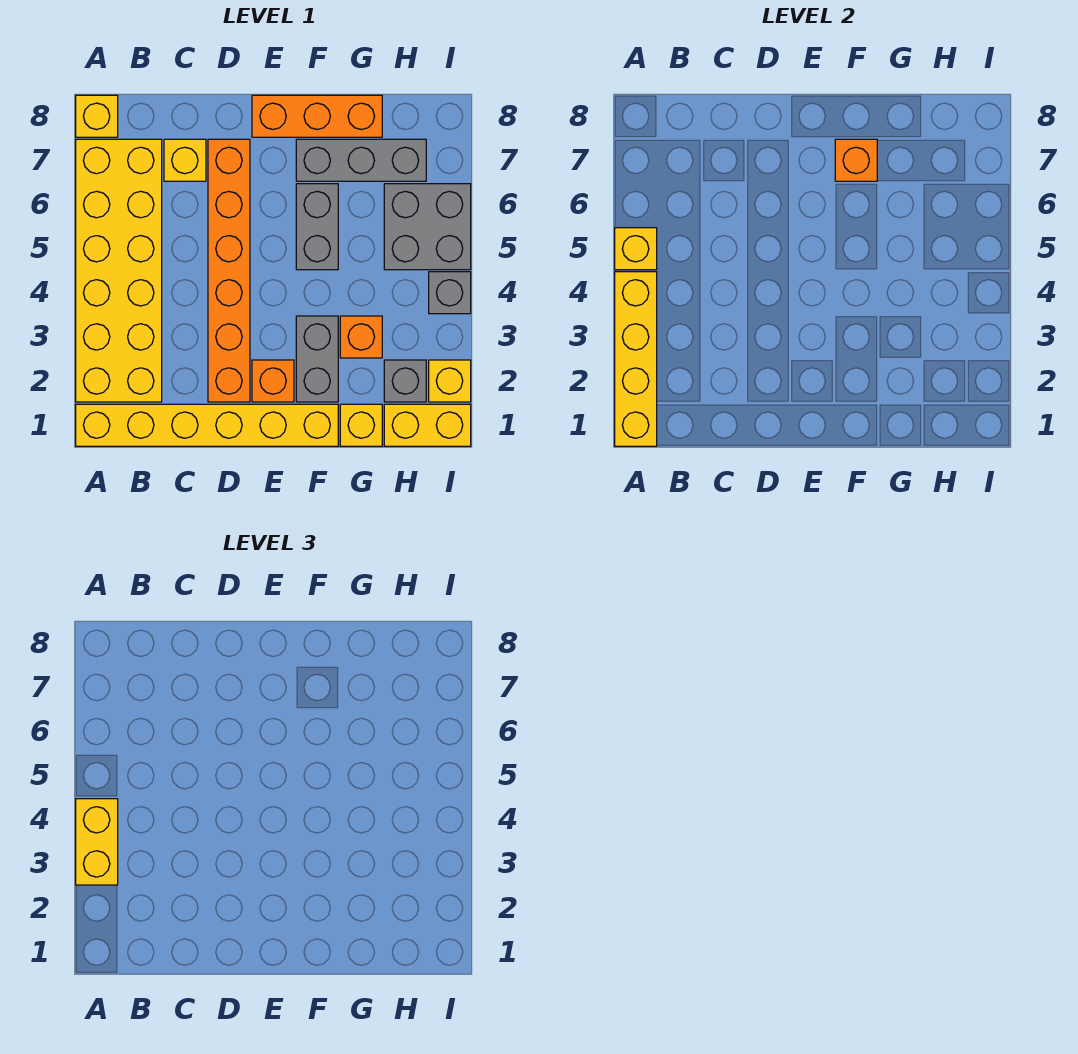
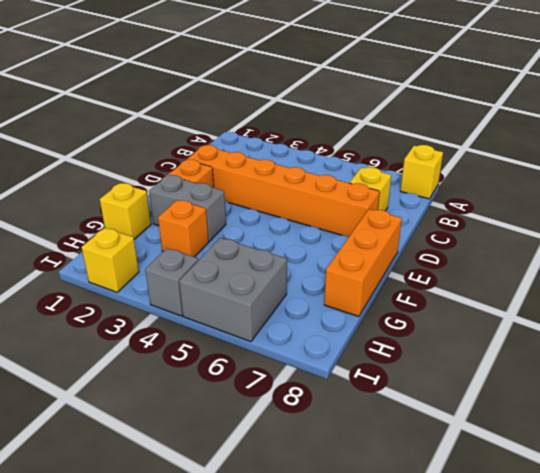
none -> yellow brick A1:F1 level 1
none -> yellow brick A2:B7 level 1
none -> grey brick F5:F6 level 1

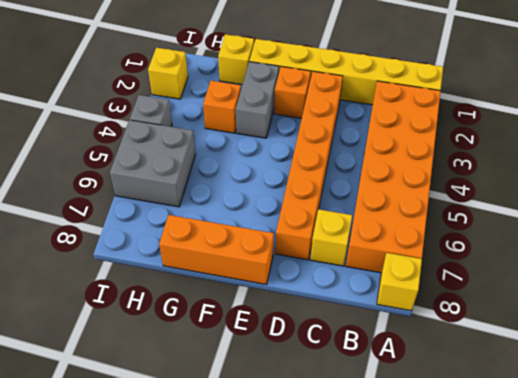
orange brick A2:B7 level 1 -> yellow brick A2:B7 level 1
none -> grey brick F5:F6 level 1
none -> grey brick F7:H7 level 1
none -> yellow brick H1:I1 level 1

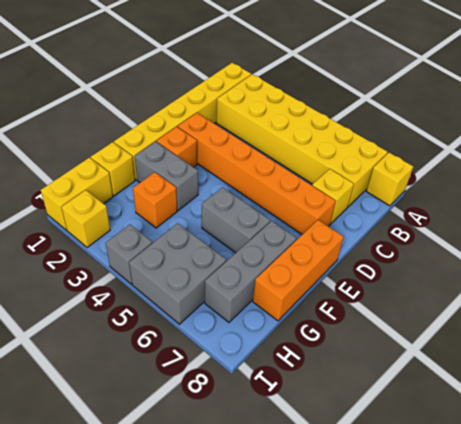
none -> grey brick H2 level 1
none -> yellow brick A1:A4 level 2
none -> yellow brick A5 level 2

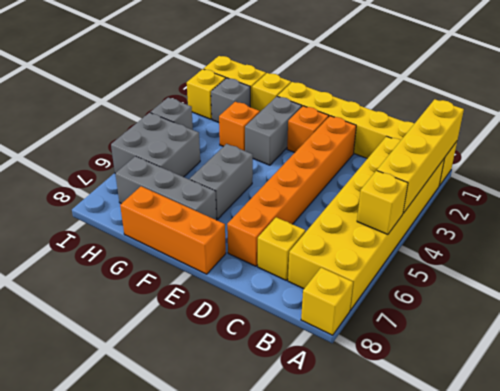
none -> orange brick F7 level 2
none -> yellow brick A3:A4 level 3

